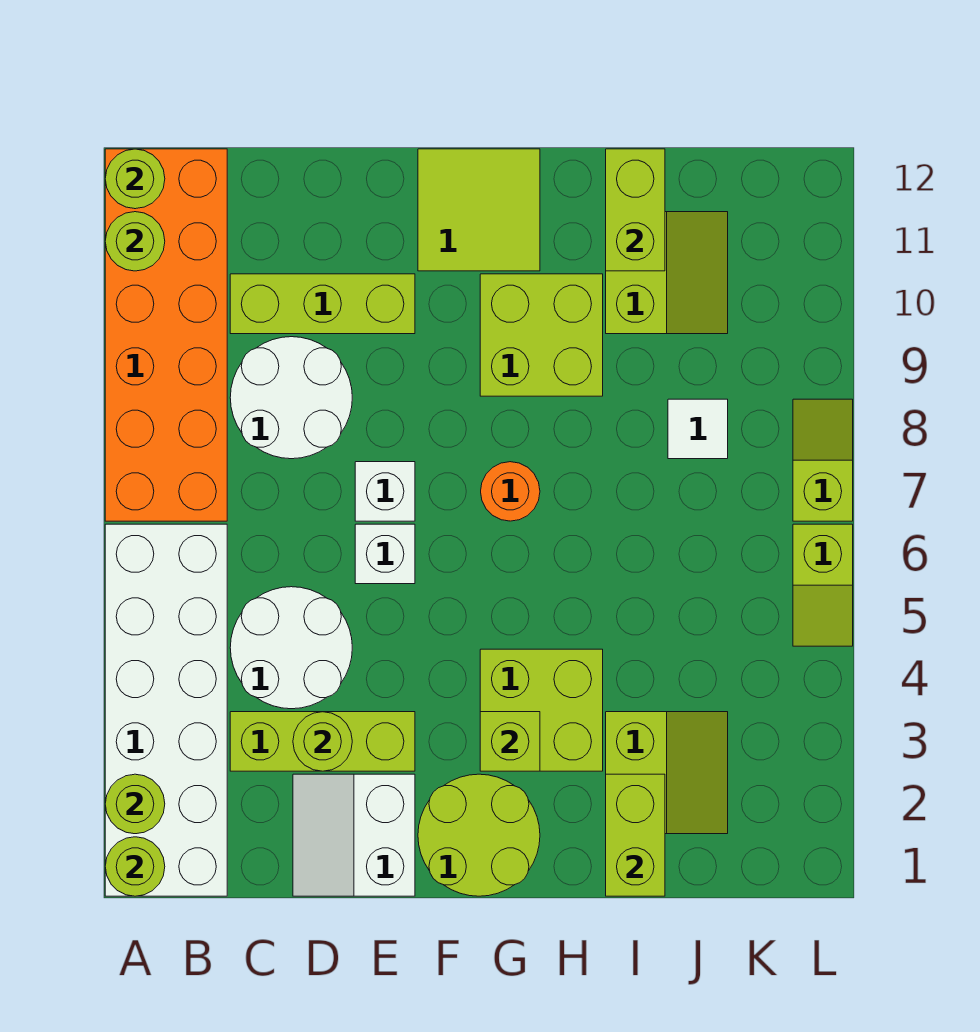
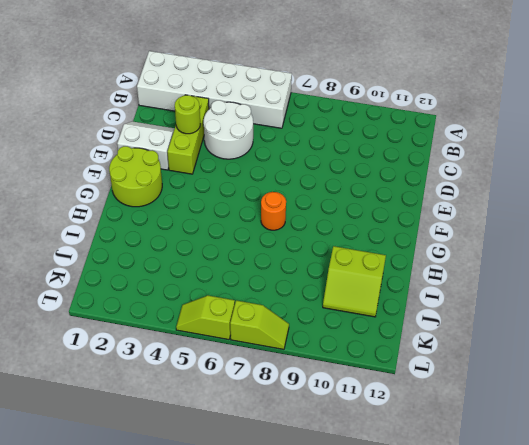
none -> orange brick A7:B12 level 1
none -> white round brick C8:D9 level 1
none -> lime brick C10:E10 level 1

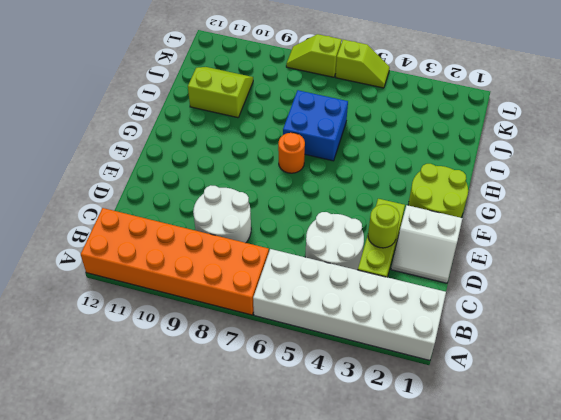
blue brick H6:I7 level 1 -> none
none -> lime brick C10:E10 level 1
none -> white brick E6 level 1
none -> white brick E7 level 1

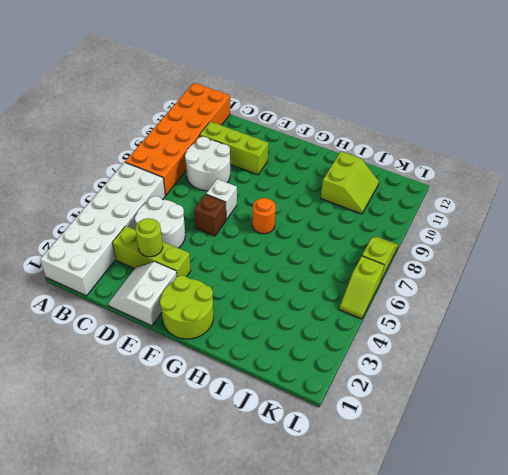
brown brick E6 level 1 -> white brick E6 level 1
none -> lime tile F11:G12 level 1
none -> lime brick G3:H4 level 1
none -> lime brick G9:H10 level 1

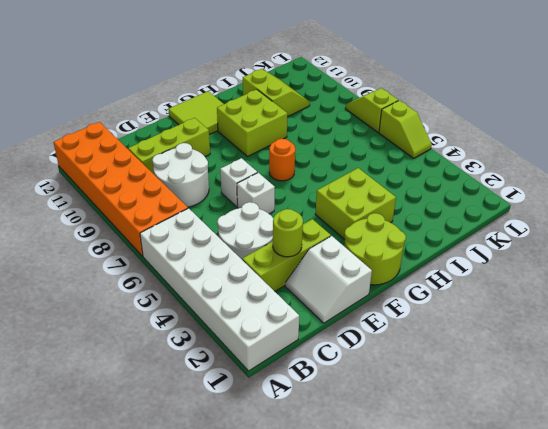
none -> lime slope I2:J3 level 1 top I
none -> white tile J8 level 1
none -> lime round brick A1 level 2

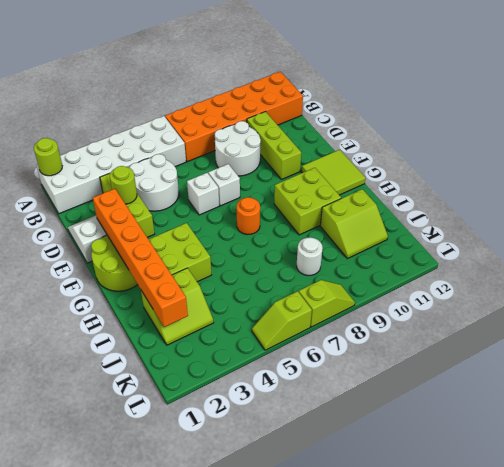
orange brick E2:J2 level 2 -> lime brick I1:I2 level 2
white round brick J8 level 1 -> white tile J8 level 1
none -> lime round brick A2 level 2
none -> lime round brick A11 level 2
none -> lime round brick A12 level 2

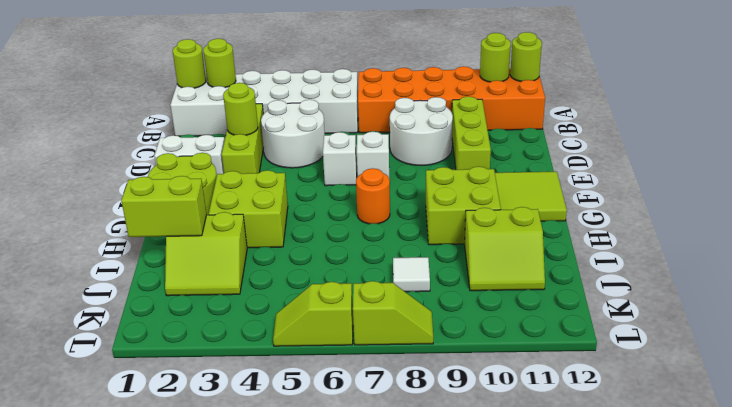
none -> lime brick G3 level 2
none -> lime brick I11:I12 level 2

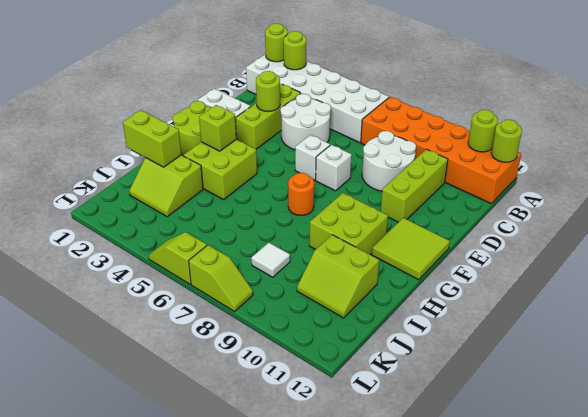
none -> lime brick I11:I12 level 2

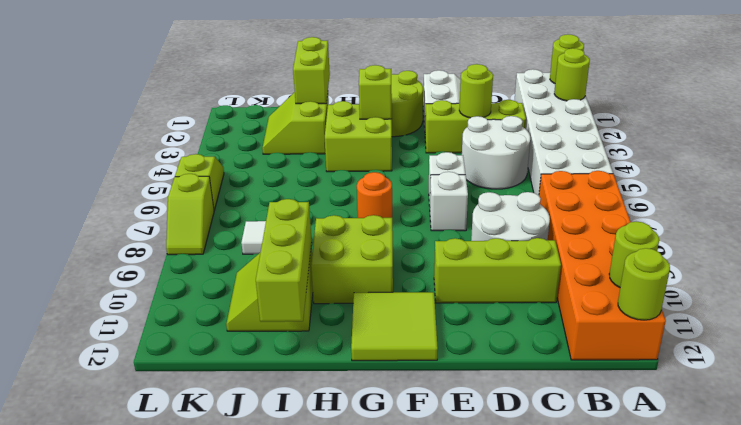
lime brick I10:I12 level 2 -> lime brick I11:I12 level 2

